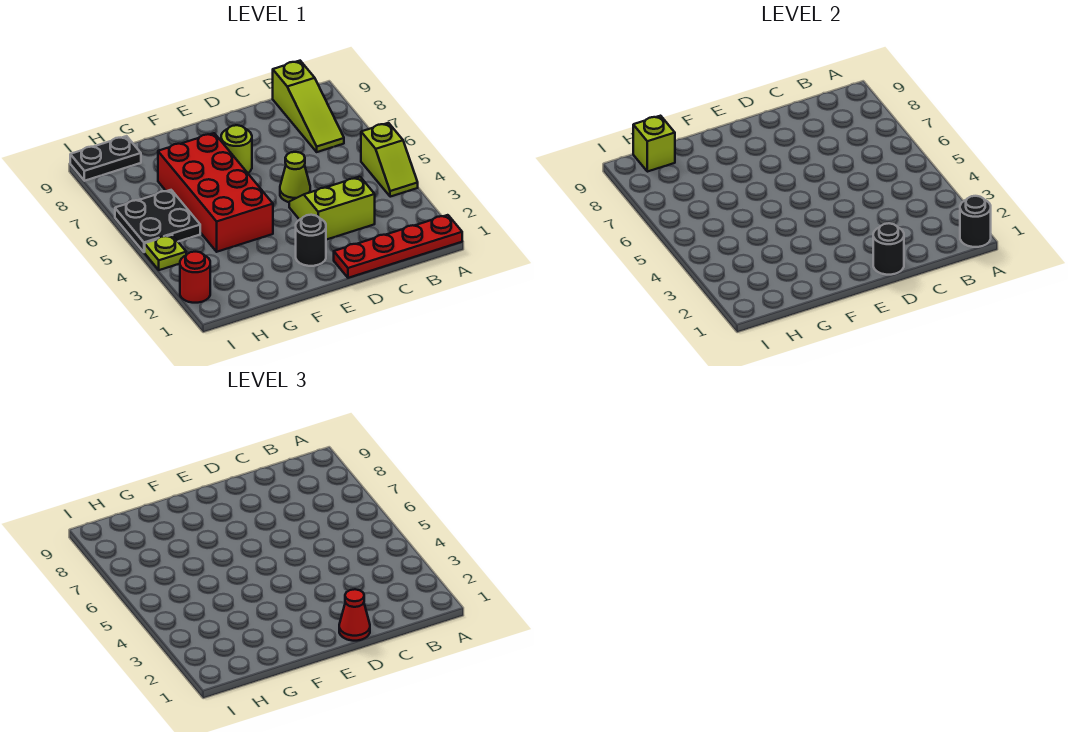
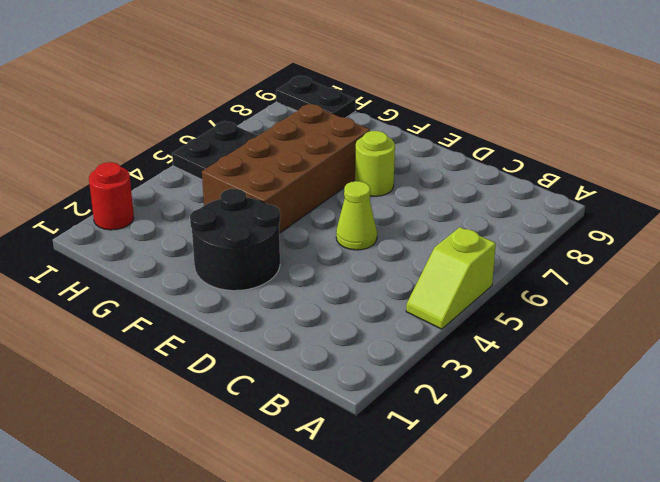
black round brick E2:F3 level 1 -> black round brick E2 level 1
brown brick F4:G7 level 1 -> red brick F4:G7 level 1
none -> red plate A1:D1 level 1
none -> lime slope B7:B9 level 1 top 9
none -> lime slope C3:D4 level 1 top 3

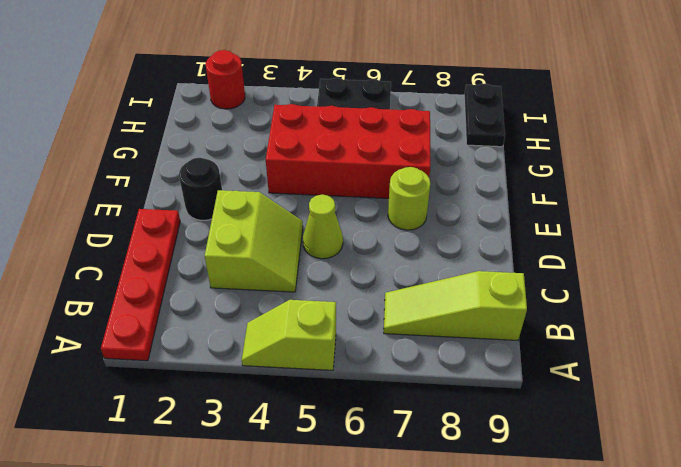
none -> lime plate I4 level 1
none -> black round brick A1 level 2
none -> black round brick D1 level 2

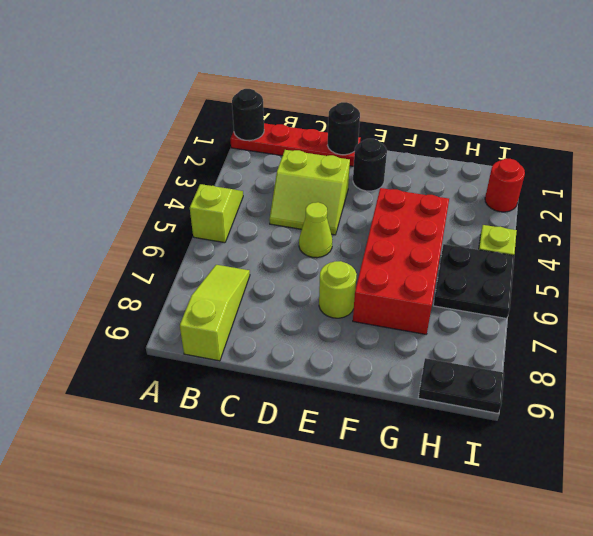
none -> lime brick H9 level 2
none -> red cone D1 level 3

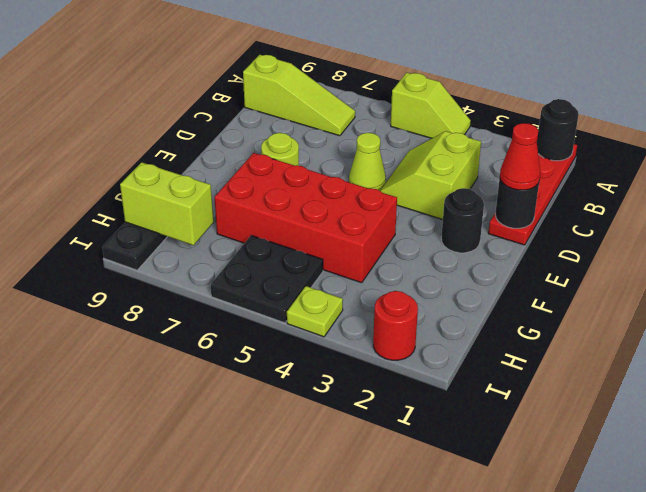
lime brick H8:H9 level 2 -> lime brick H9 level 2

